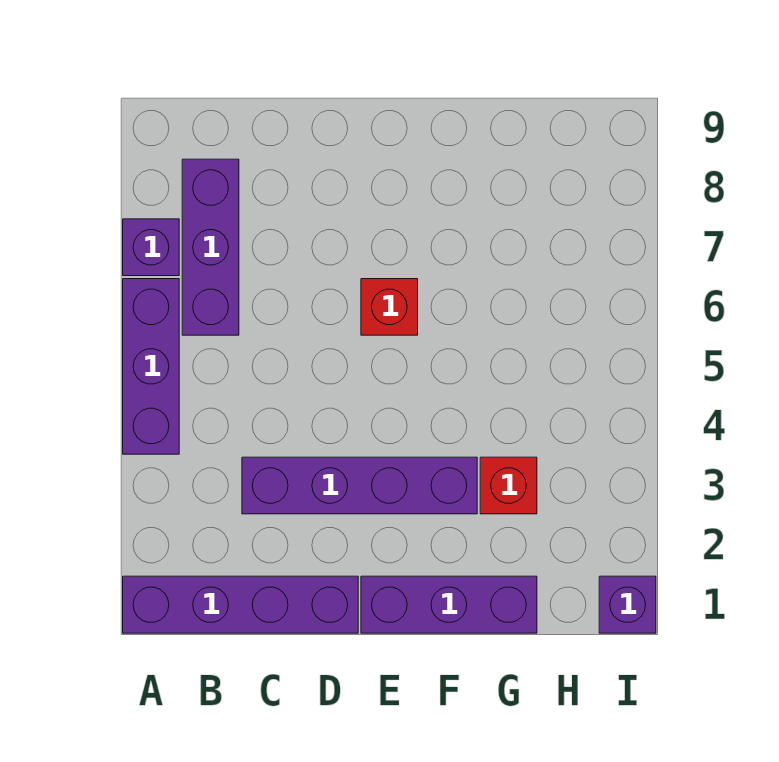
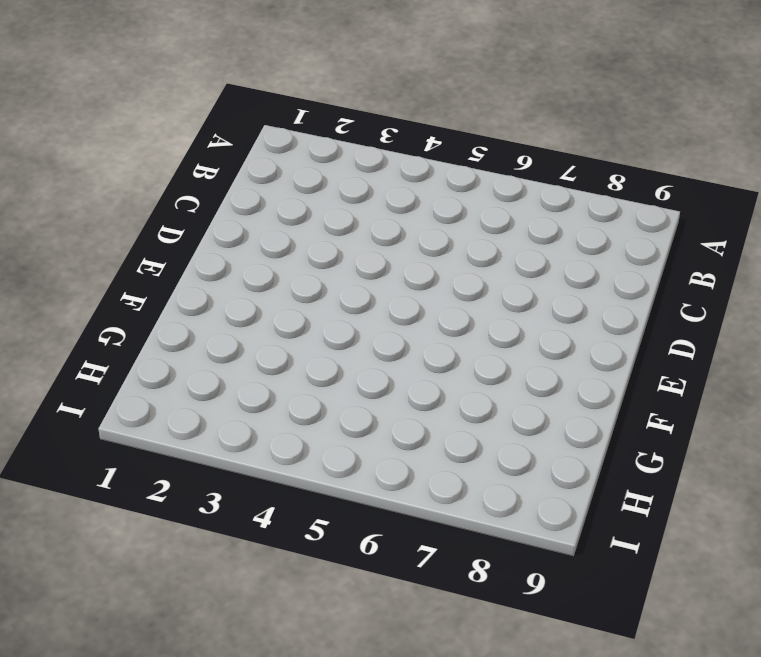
none -> purple brick A1:D1 level 1
none -> purple brick A4:A6 level 1

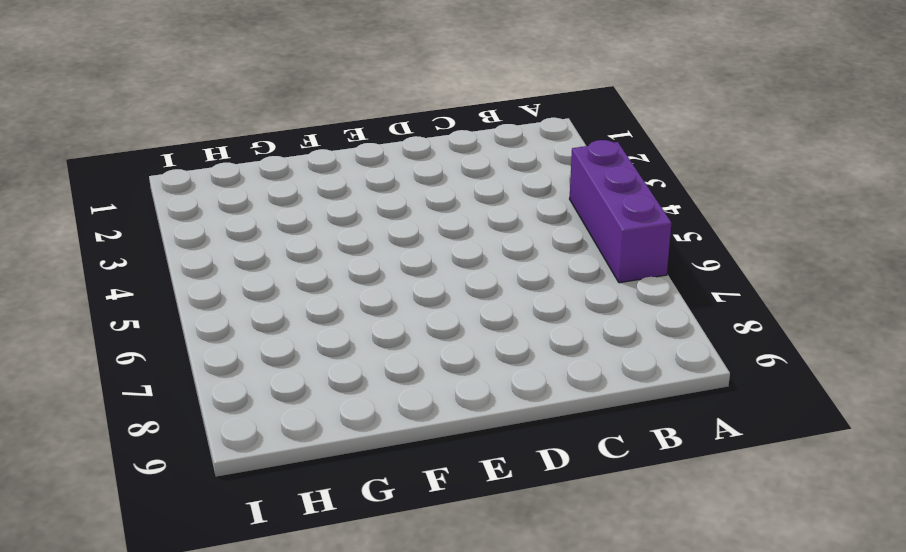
none -> purple brick A1:D1 level 1
none -> purple brick A7 level 1

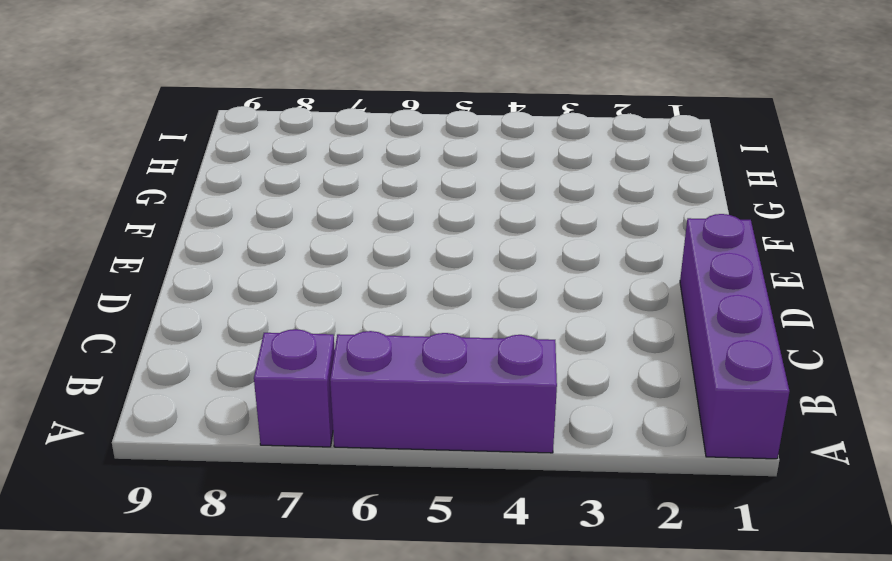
none -> purple brick B6:B8 level 1
none -> purple brick C3:F3 level 1

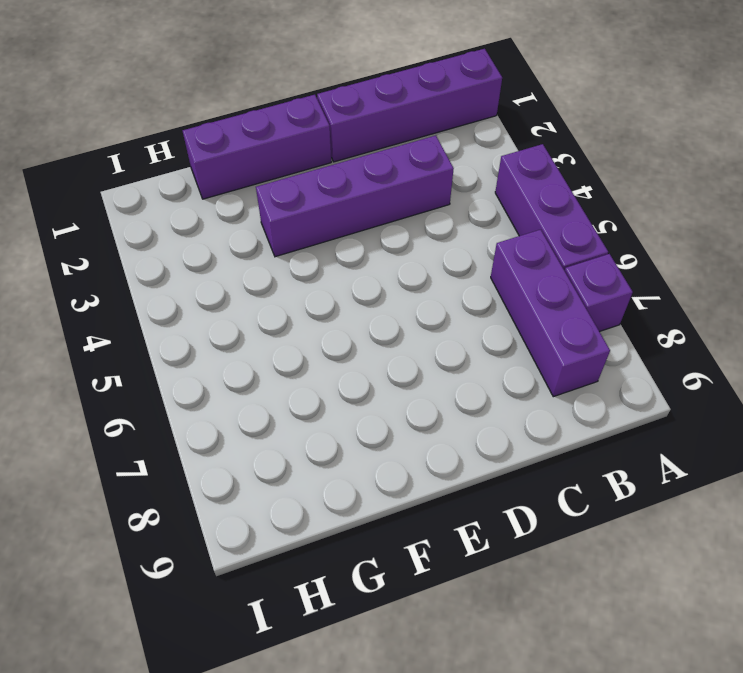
none -> red brick E6 level 1
none -> red brick G3 level 1

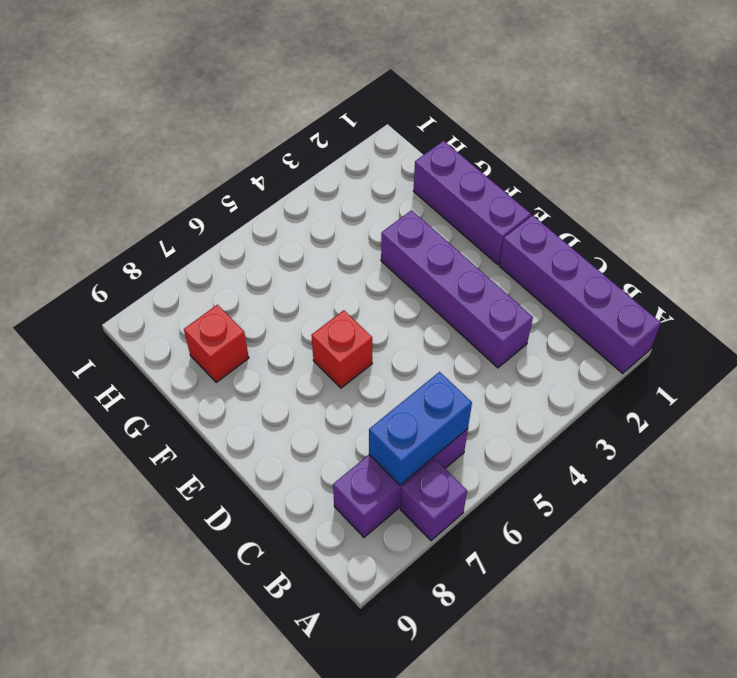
blue brick B6:B7 level 2 -> none
red brick G8 level 1 -> red brick G3 level 1
none -> purple brick A4:A6 level 1
none -> purple brick I1 level 1

